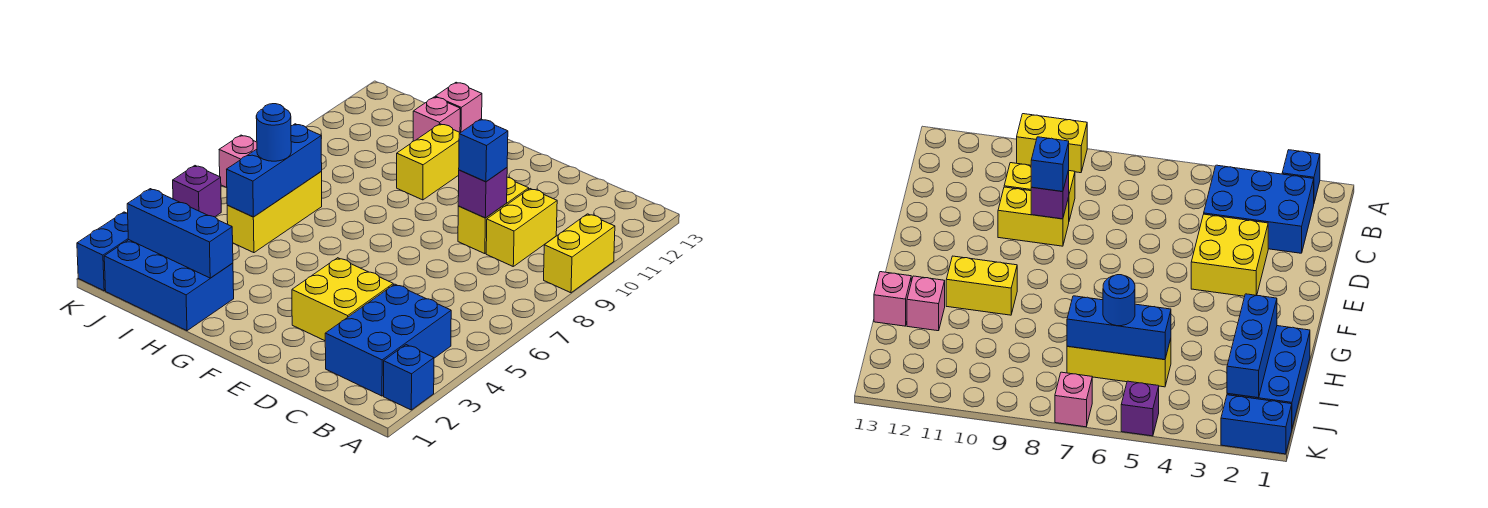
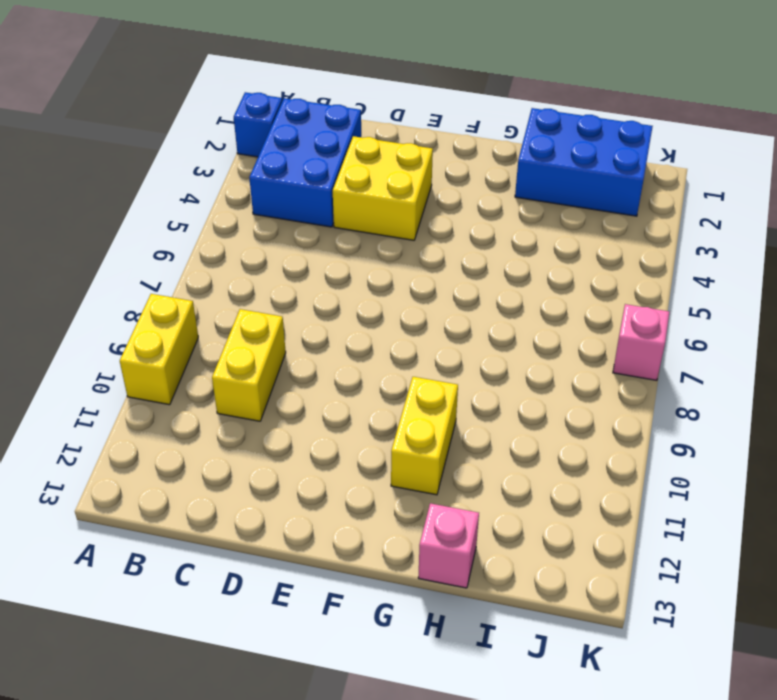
none -> yellow brick D9:D10 level 1
none -> pink brick H12 level 1
none -> yellow brick I5:I7 level 1

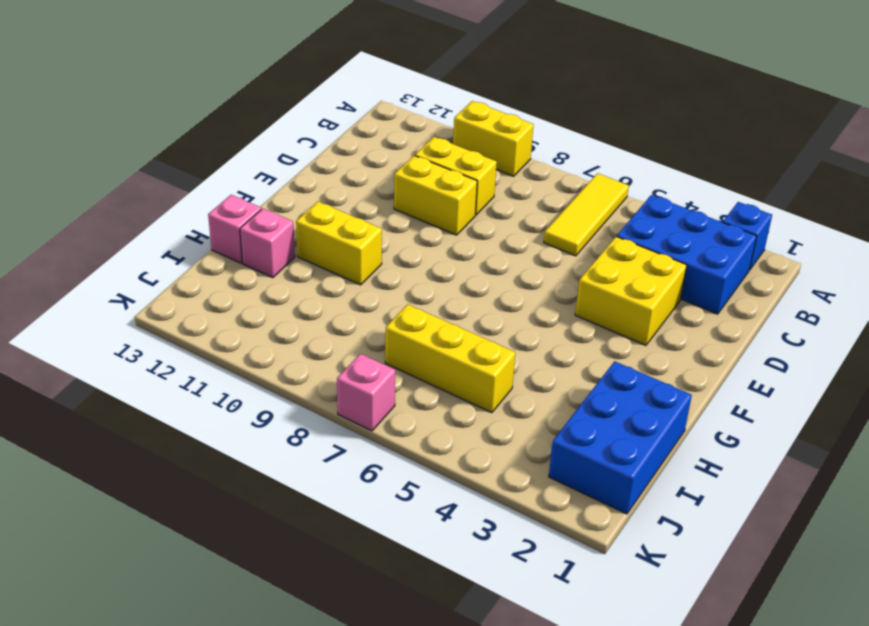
yellow tile A6:C6 level 1 -> none
none -> blue brick K1:K2 level 1
none -> purple brick K5 level 1
none -> purple brick D9 level 2

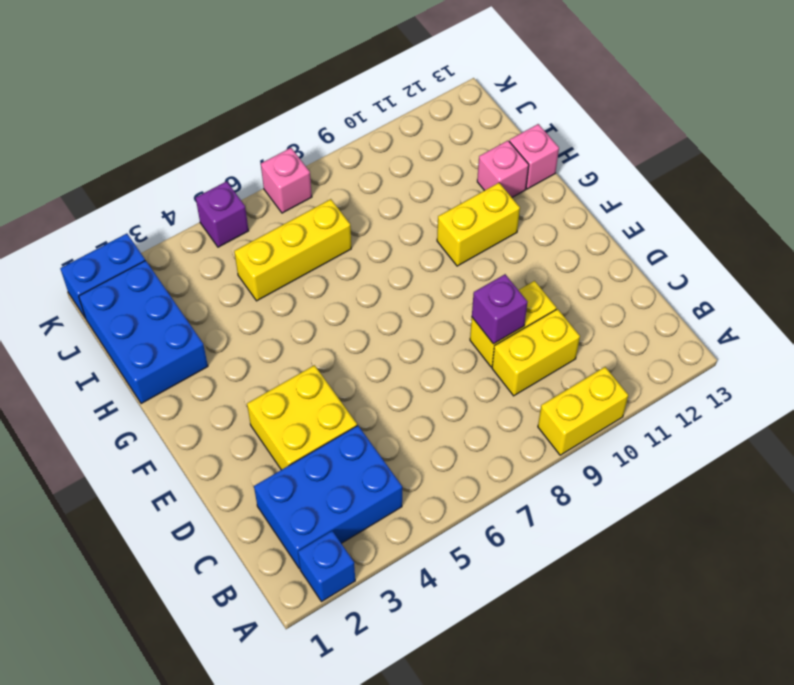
none -> blue brick H2:J2 level 2
none -> blue brick I5:I7 level 2
none -> blue brick D9 level 3

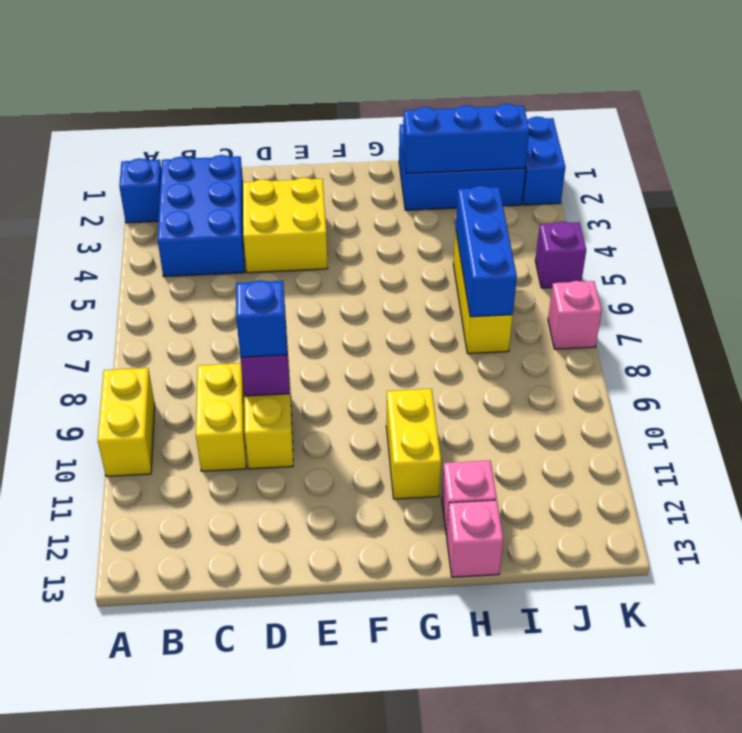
none -> blue round brick I6 level 3

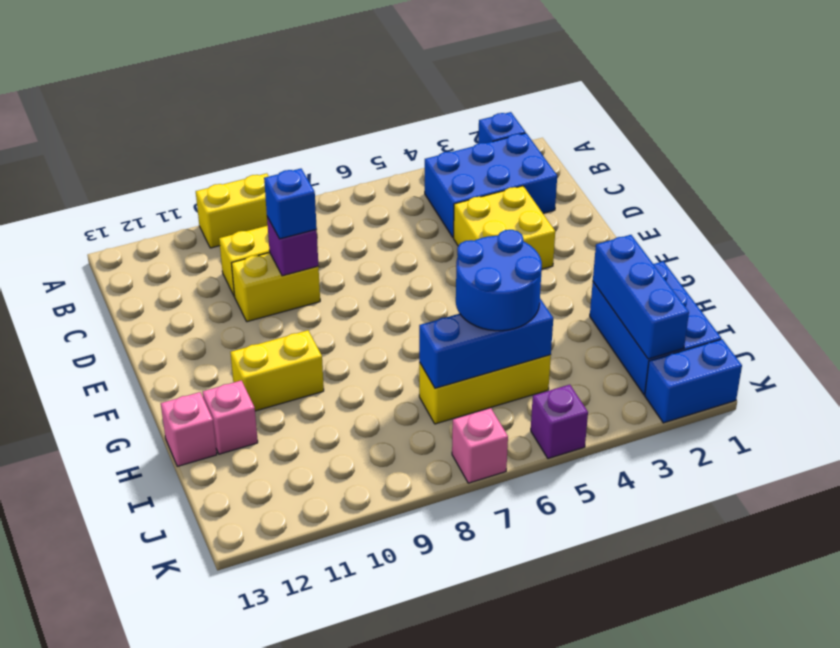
blue round brick H5:I6 level 3 -> blue round brick I6 level 3

